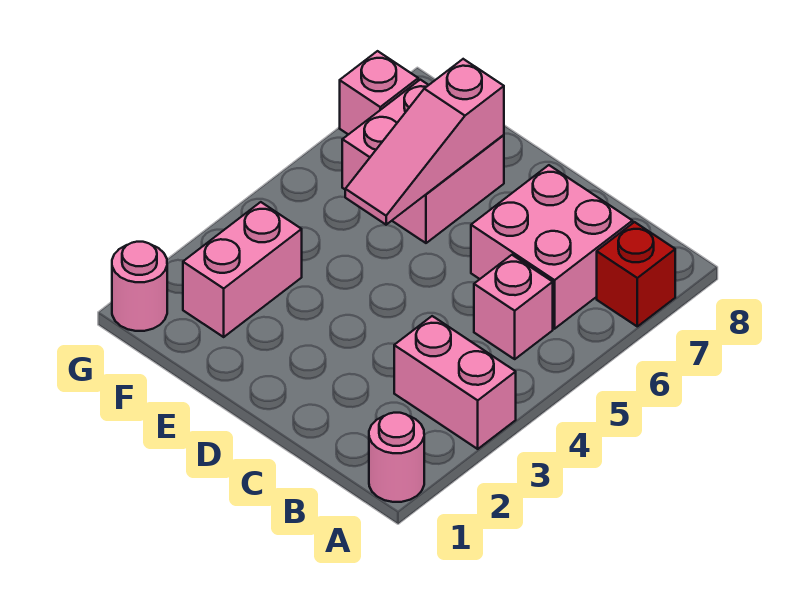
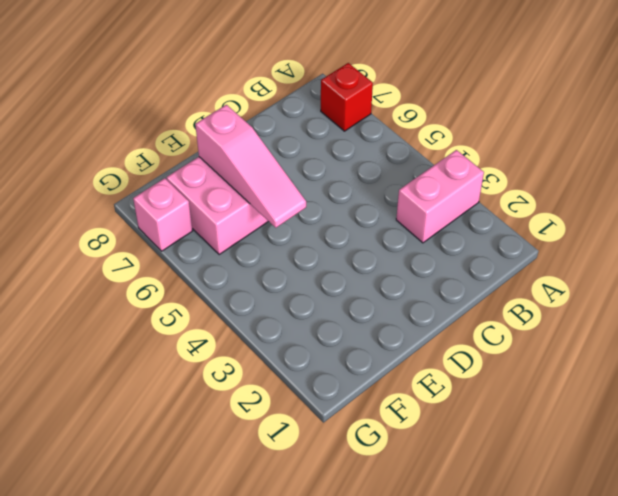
none -> pink round brick A1 level 1
none -> pink brick B5 level 1

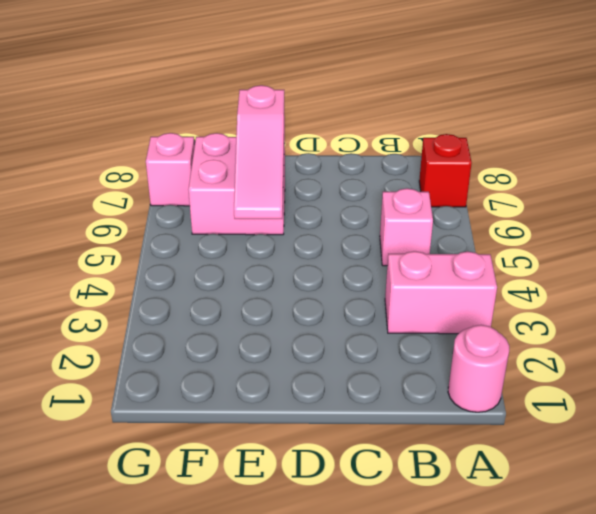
none -> pink brick B6:C7 level 1
none -> pink brick F2:F3 level 1

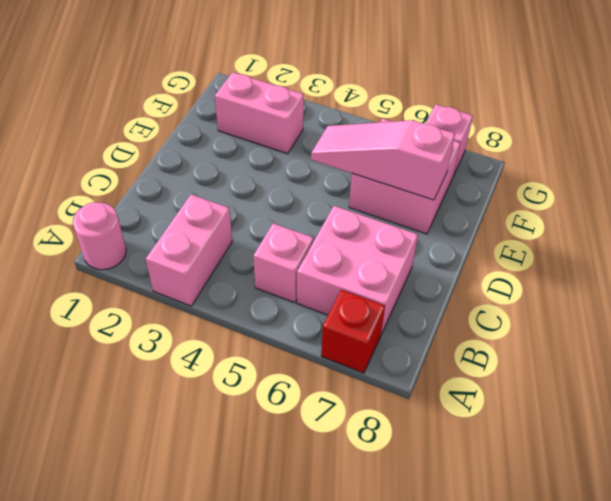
none -> pink round brick G1 level 1

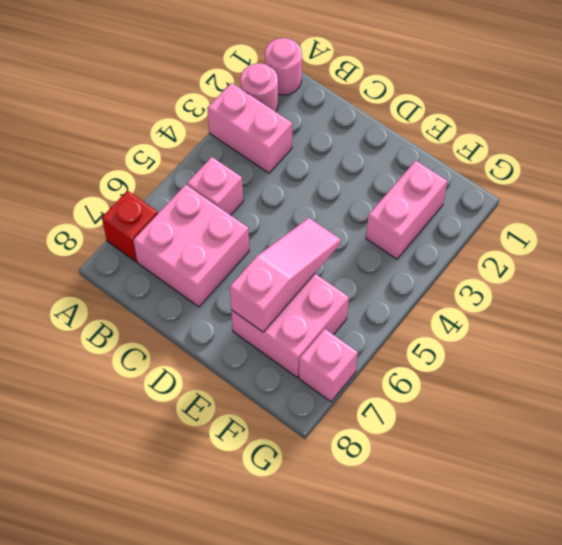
pink round brick A2 level 1 -> pink round brick G1 level 1

